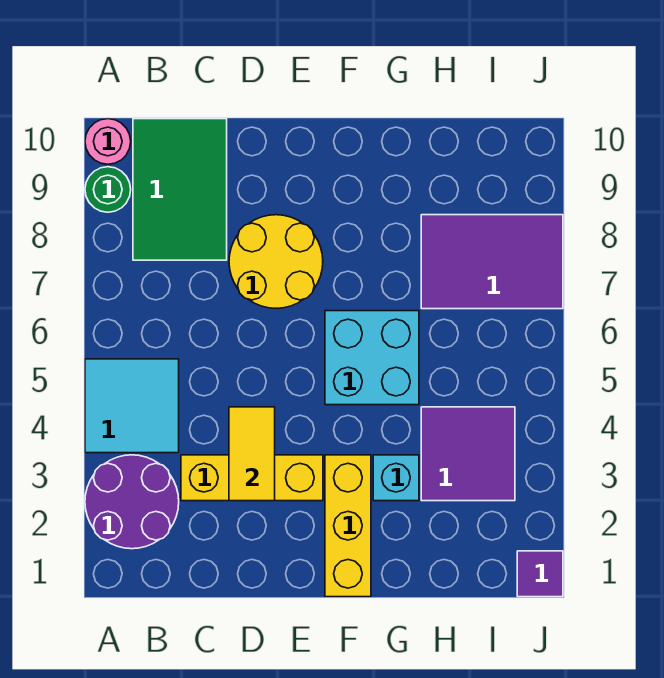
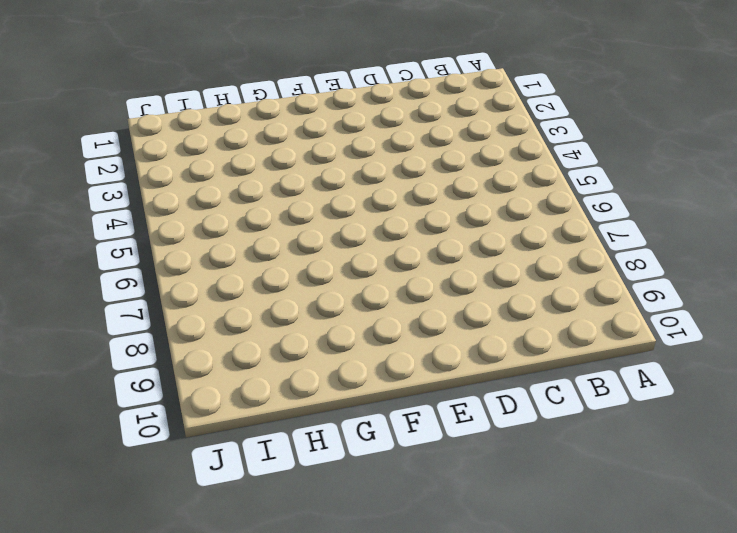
none -> purple round brick A2:B3 level 1
none -> cyan tile A4:B5 level 1
none -> green round brick A9 level 1

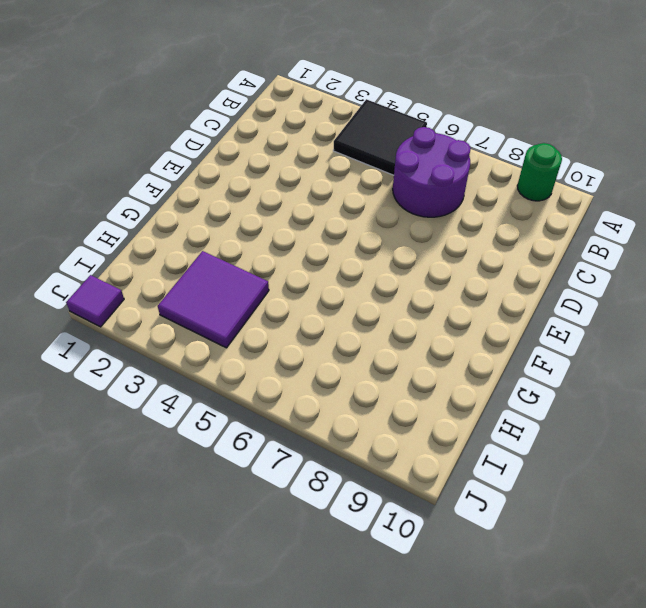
black tile A4:B5 level 1 -> cyan tile A4:B5 level 1
purple round brick B6:C7 level 1 -> purple round brick A2:B3 level 1
none -> pink round brick A10 level 1
none -> green tile B8:C10 level 1
none -> yellow brick C3:E3 level 1

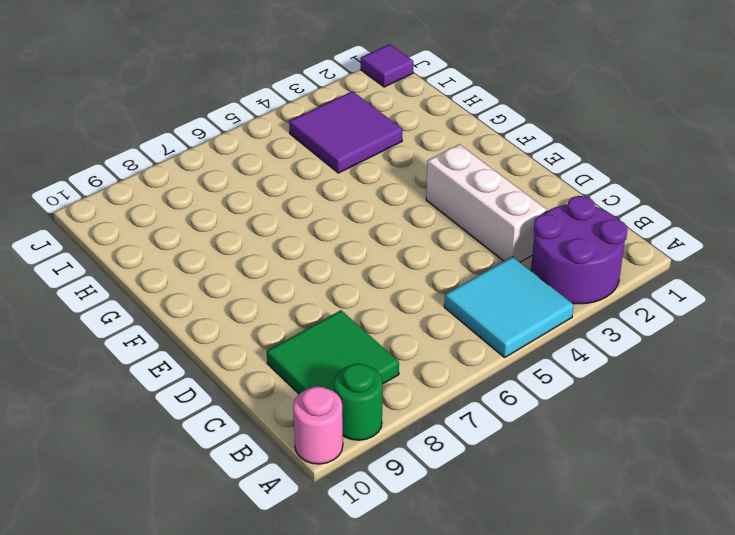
green tile B8:C9 level 1 -> green tile B8:C10 level 1
white brick C3:E3 level 1 -> yellow brick C3:E3 level 1
none -> yellow round brick D7:E8 level 1
none -> yellow brick F1:F3 level 1
none -> cyan brick F5:G6 level 1

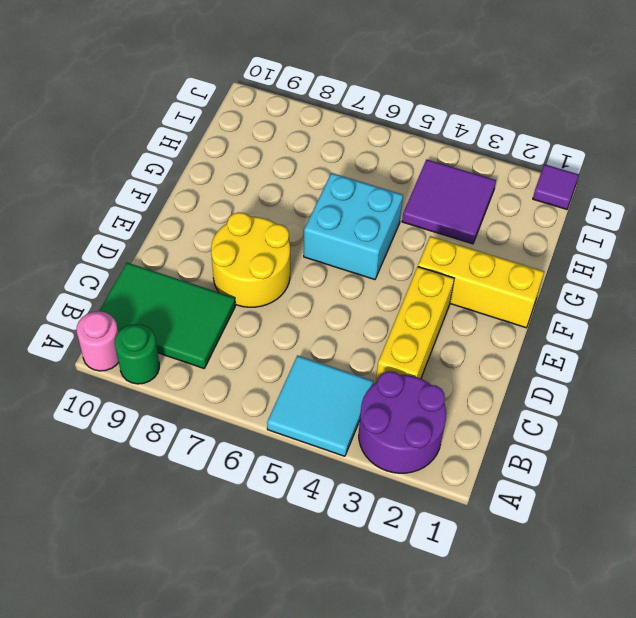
none -> cyan brick G3 level 1
none -> purple tile H7:J8 level 1
none -> yellow tile D3:D4 level 2

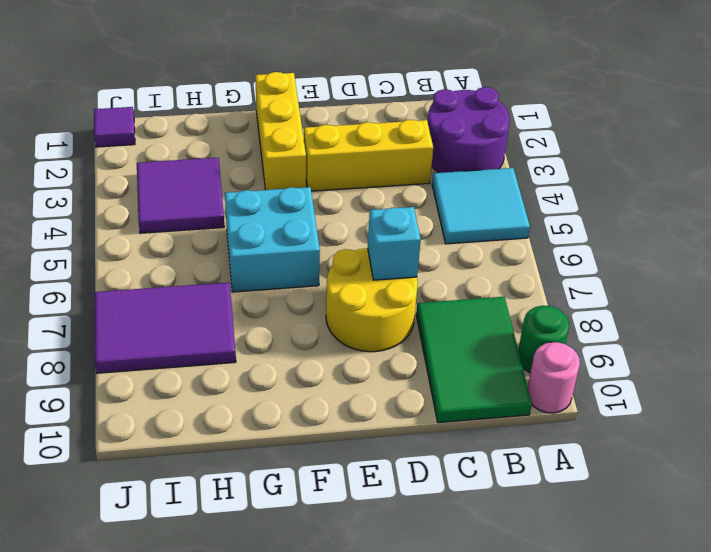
cyan brick D7 level 2 -> cyan brick G3 level 1
none -> yellow tile D3:D4 level 2

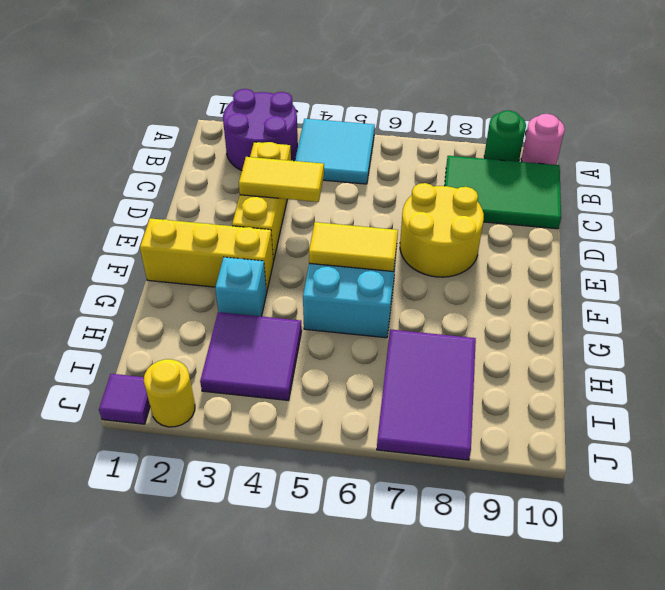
yellow tile F5:F6 level 2 -> none
yellow round brick J2 level 1 -> none

